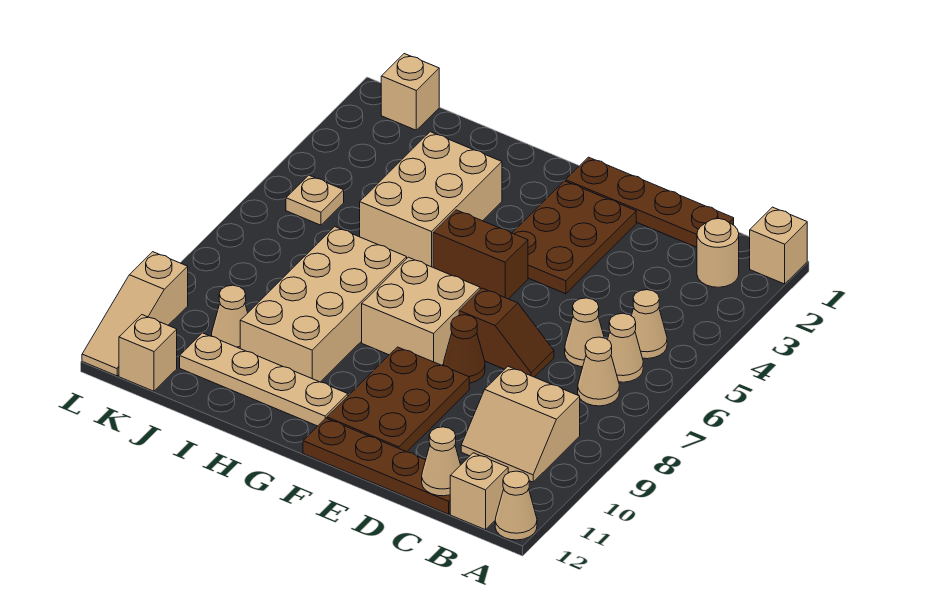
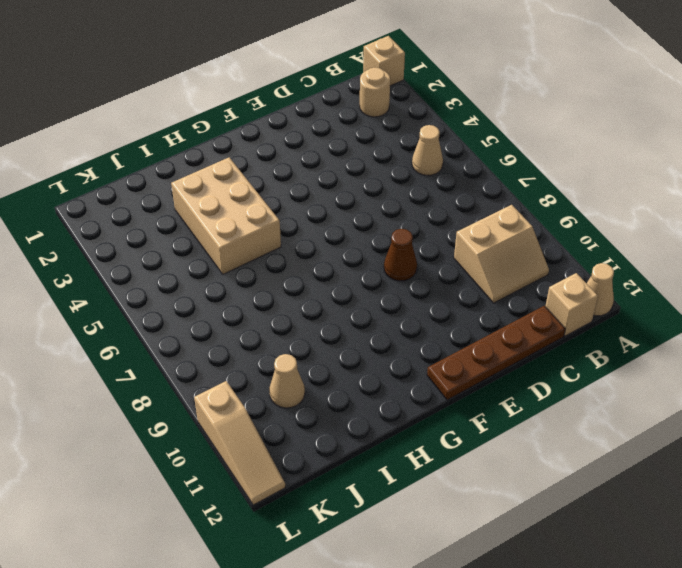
none -> tan cone B6 level 1
none -> tan cone B7 level 1
none -> brown plate C1:F1 level 1

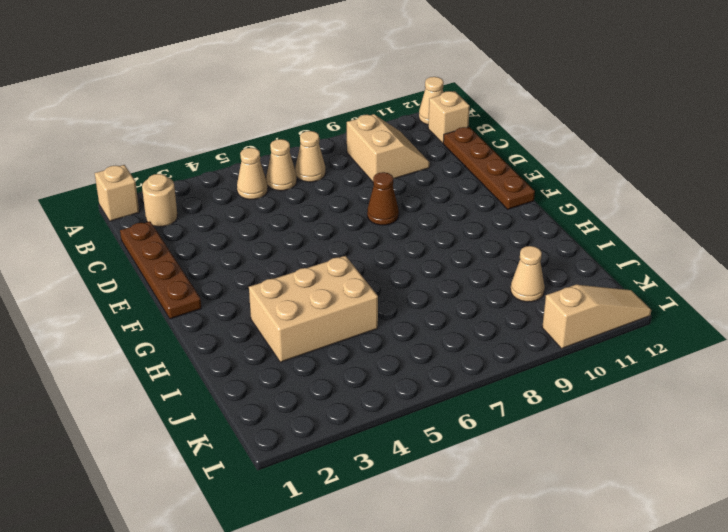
none -> tan cone C6 level 1
none -> brown slope D7:E7 level 1 top E
none -> brown plate E2:F4 level 1

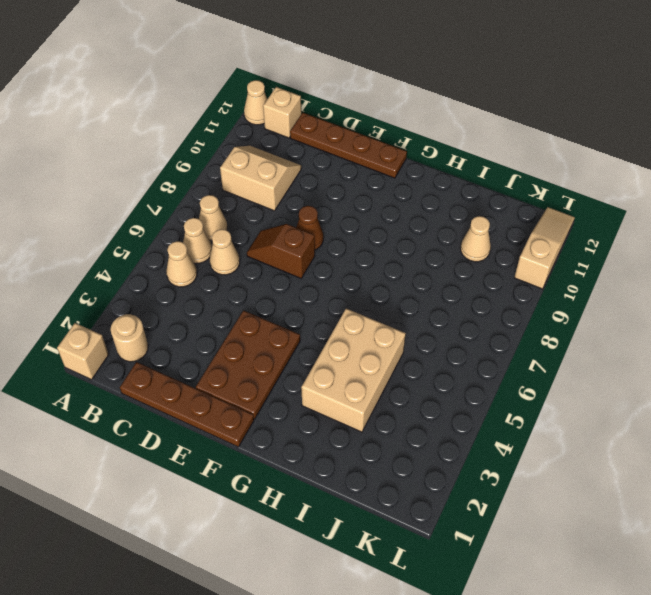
none -> brown plate E9:F11 level 1
none -> brown brick F5:G5 level 1
none -> tan brick F7:G8 level 1

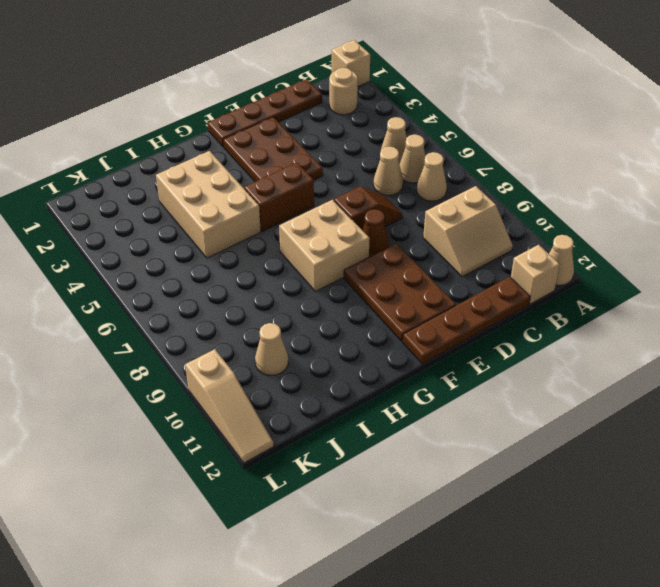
none -> tan plate G11:J11 level 1
none -> tan brick H7:I10 level 1
none -> tan brick K1 level 1

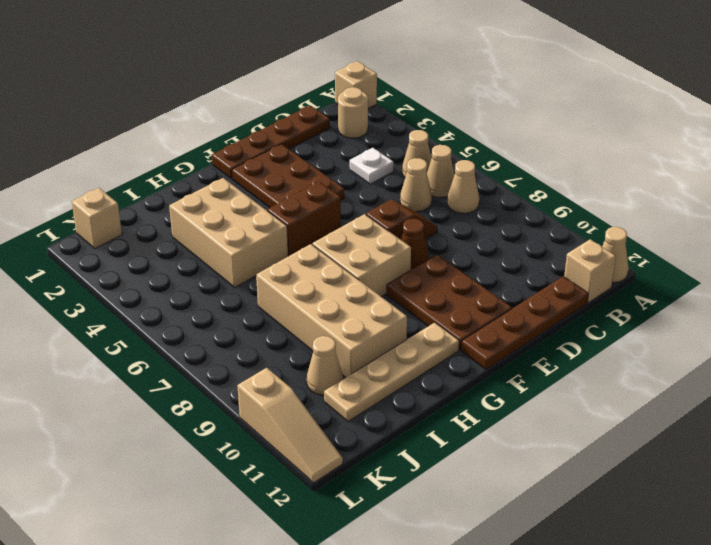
white plate C4 level 1 -> none
none -> tan slope B9:C10 level 1 top 9
none -> tan plate K5 level 1
none -> tan brick K12 level 1

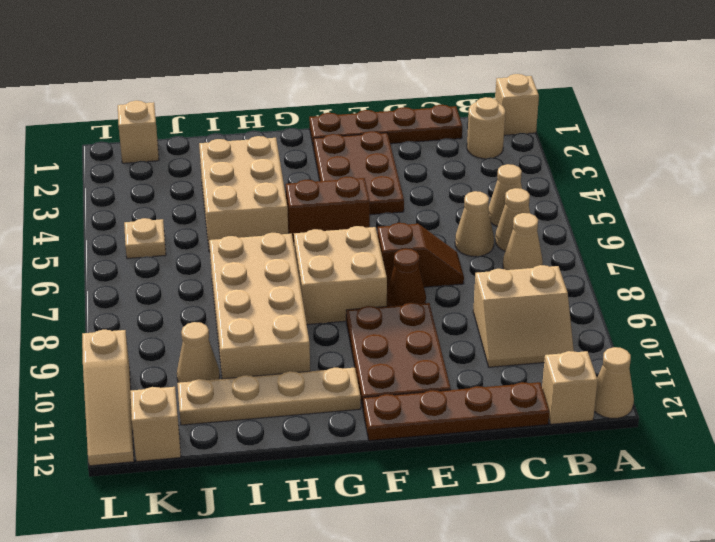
none -> tan cone C12 level 2

